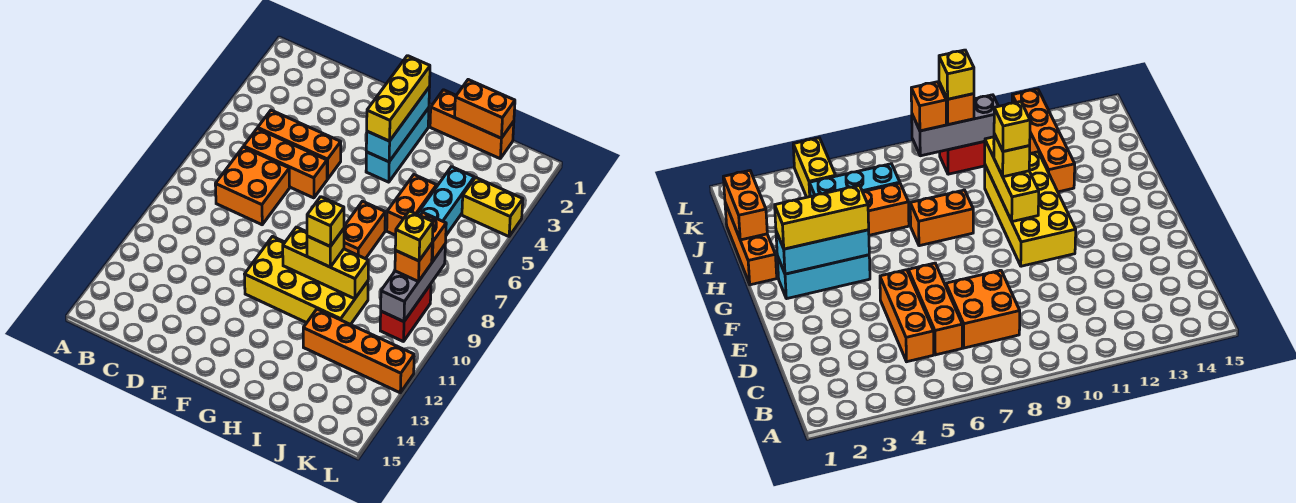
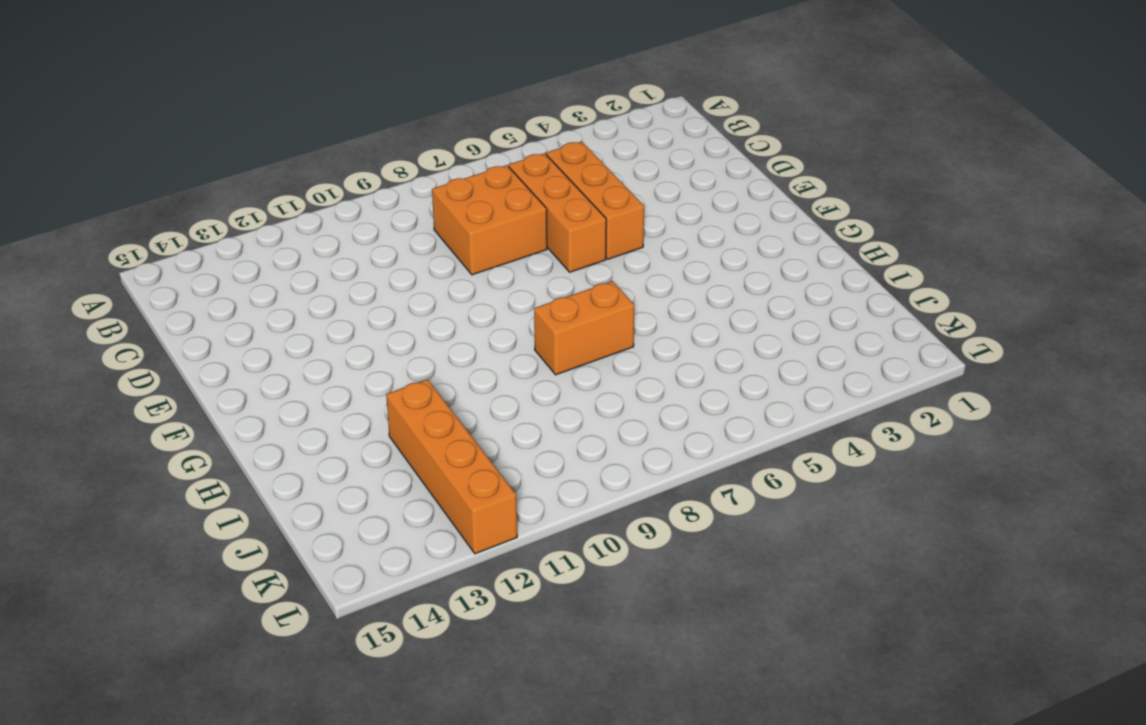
none -> yellow brick F10:I11 level 1
none -> cyan brick G2:G4 level 1
none -> orange brick H1:J1 level 1

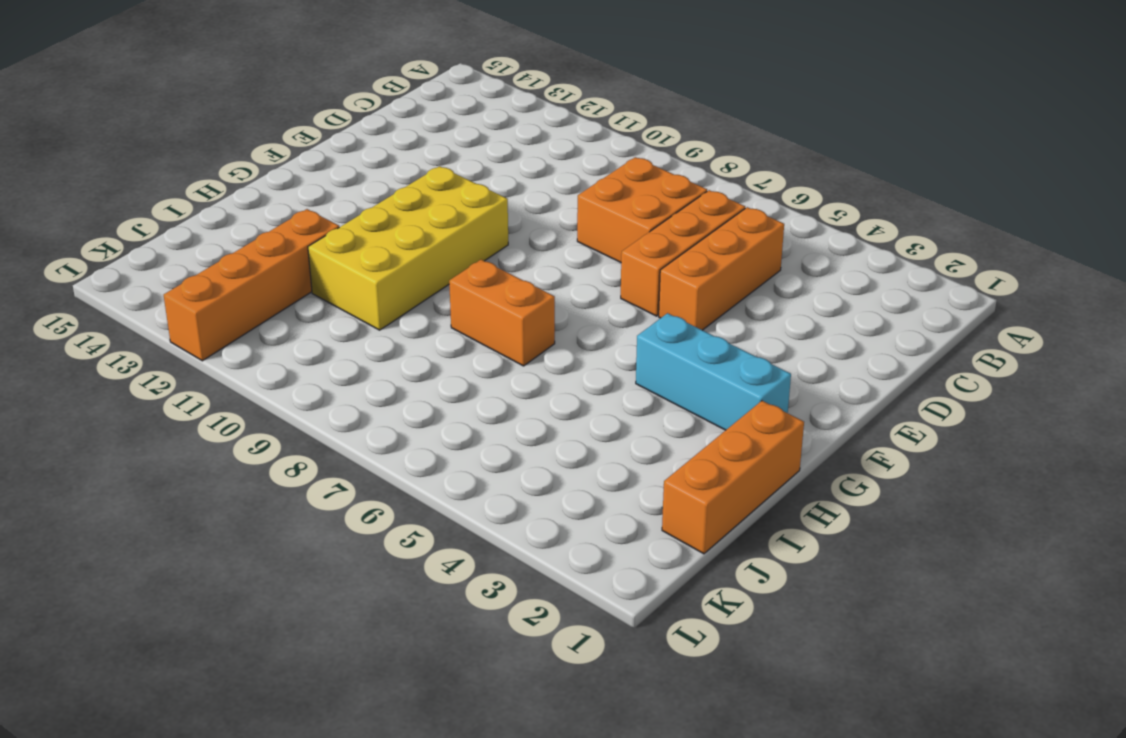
none -> orange brick I5:I6 level 1
none -> cyan brick J4:J6 level 1
none -> yellow brick K4:L4 level 1

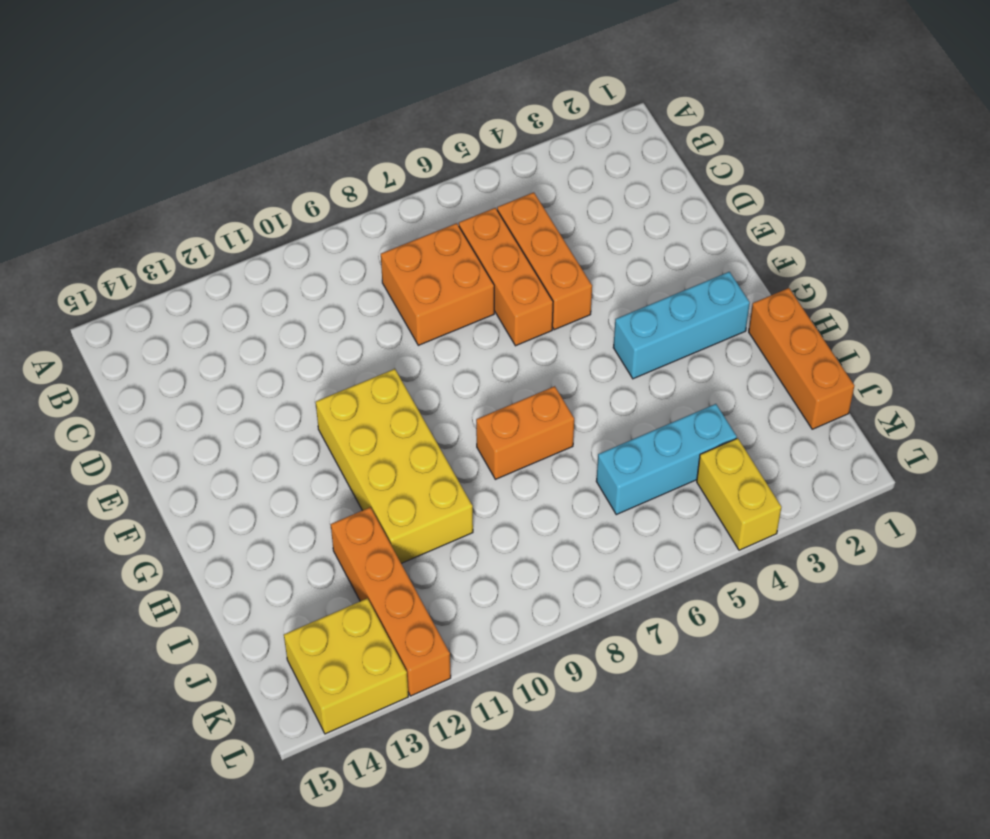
yellow brick K13:L14 level 1 -> none
none -> orange brick I5:I6 level 1
none -> red brick K9:K10 level 1
none -> cyan brick G2:G4 level 2

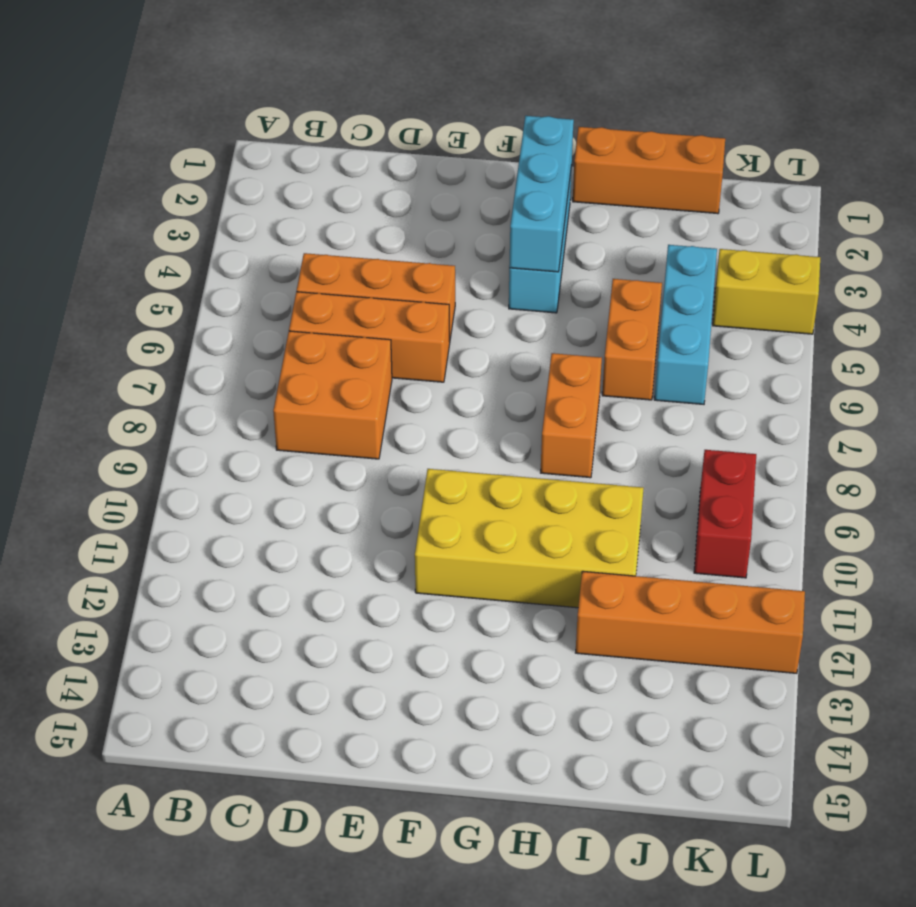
none -> yellow brick G10:I10 level 2
none -> orange brick I1:J1 level 2
none -> grey brick K8:K10 level 2

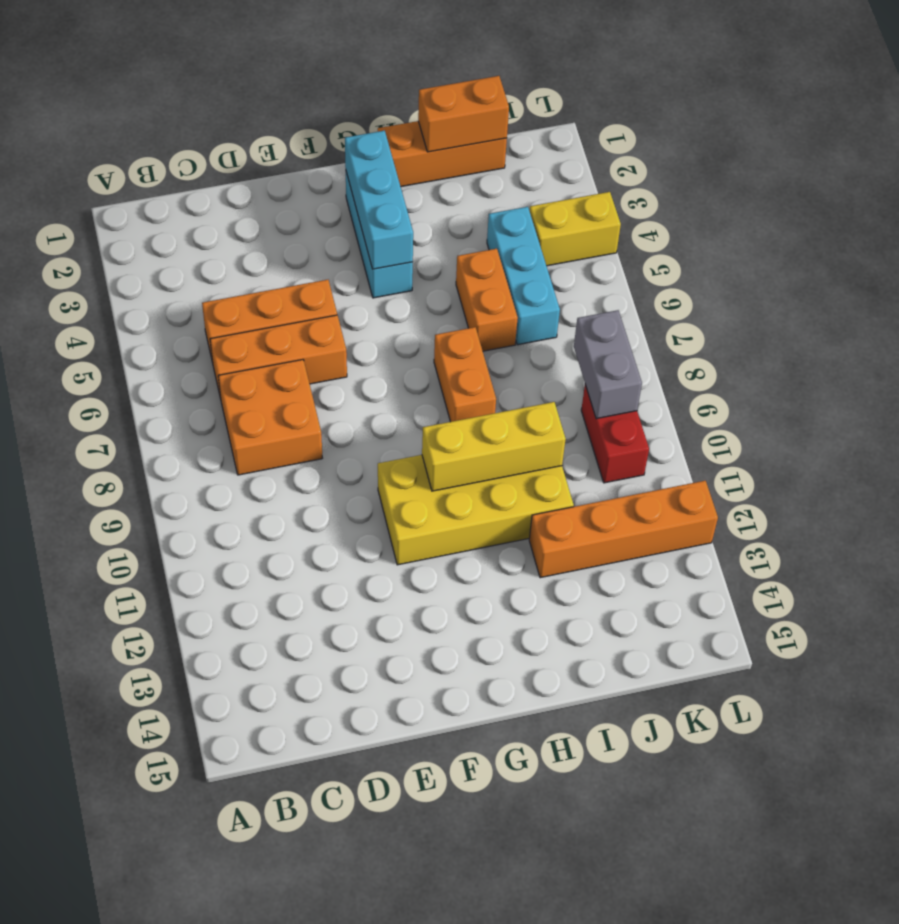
grey brick K8:K9 level 2 -> grey brick K8:K10 level 2
none -> yellow brick G2:G4 level 3
none -> yellow brick H10 level 3
none -> orange brick K8 level 3

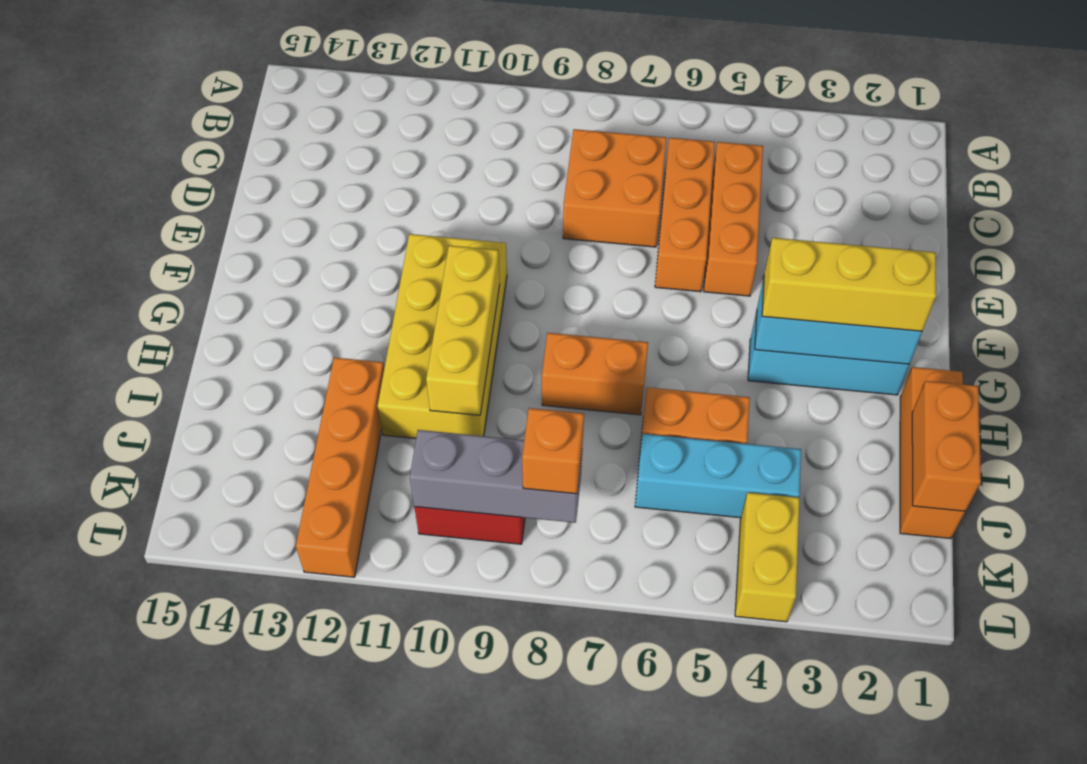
none -> yellow brick H10 level 3
none -> orange brick K9 level 3
none -> yellow brick H10 level 4

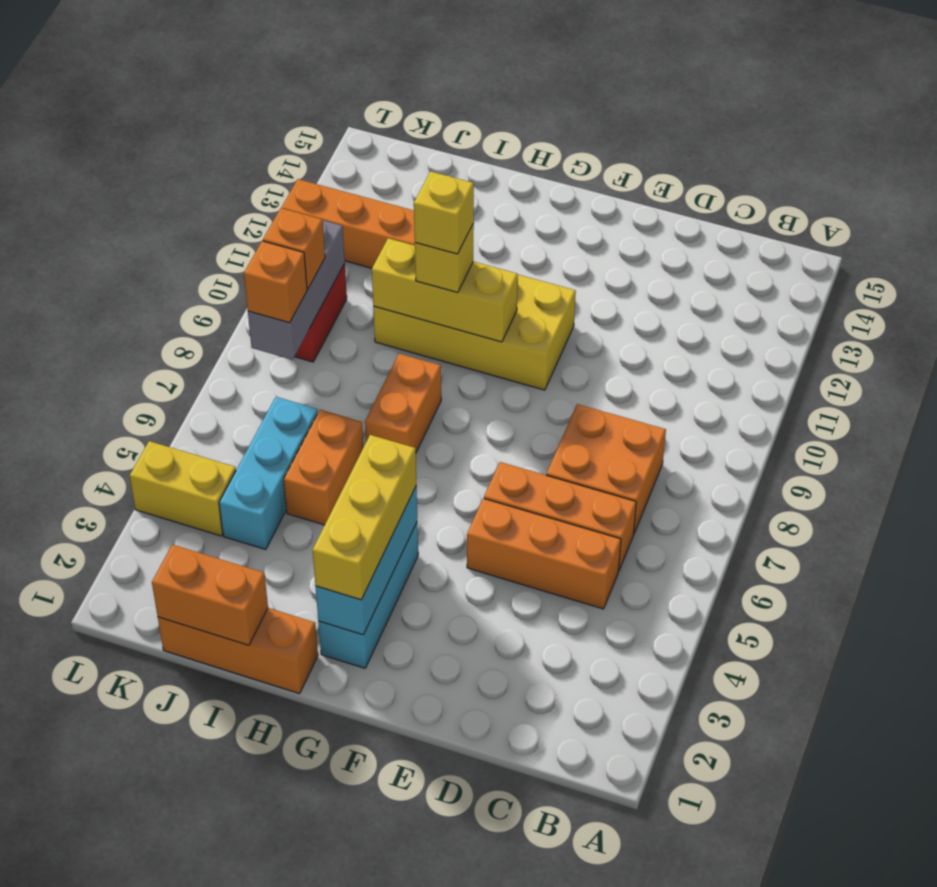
none -> yellow brick K9 level 4

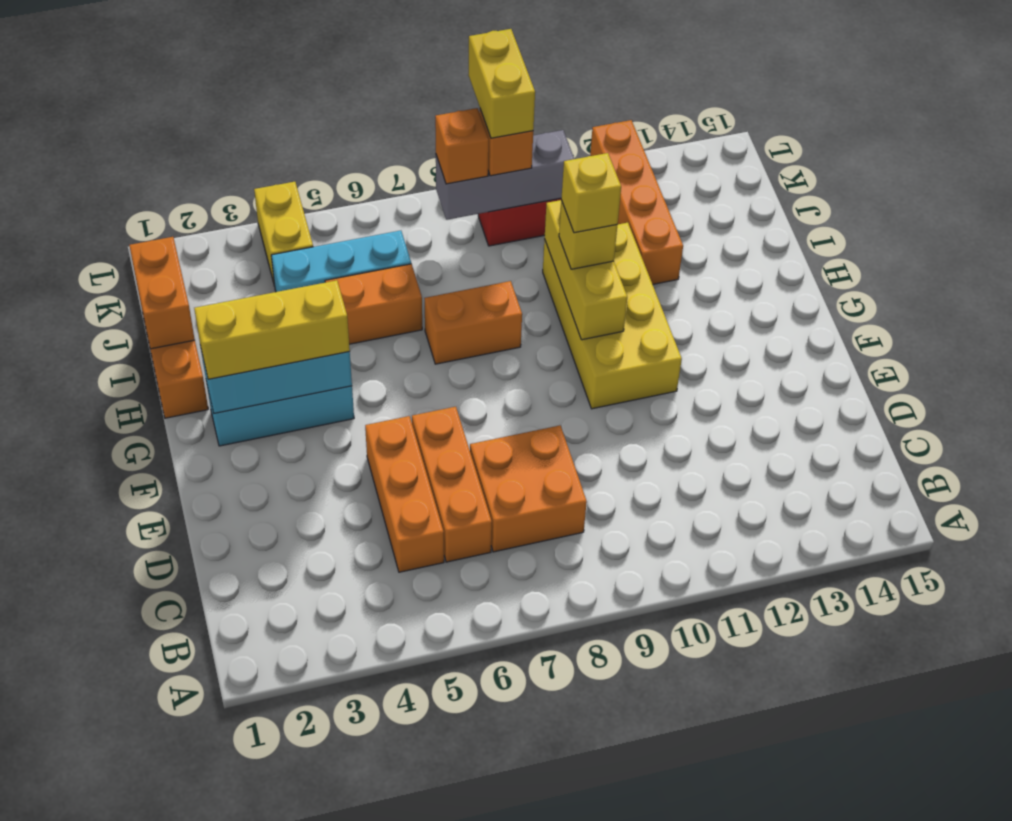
yellow brick K9:L9 level 4 -> yellow brick K9 level 4

